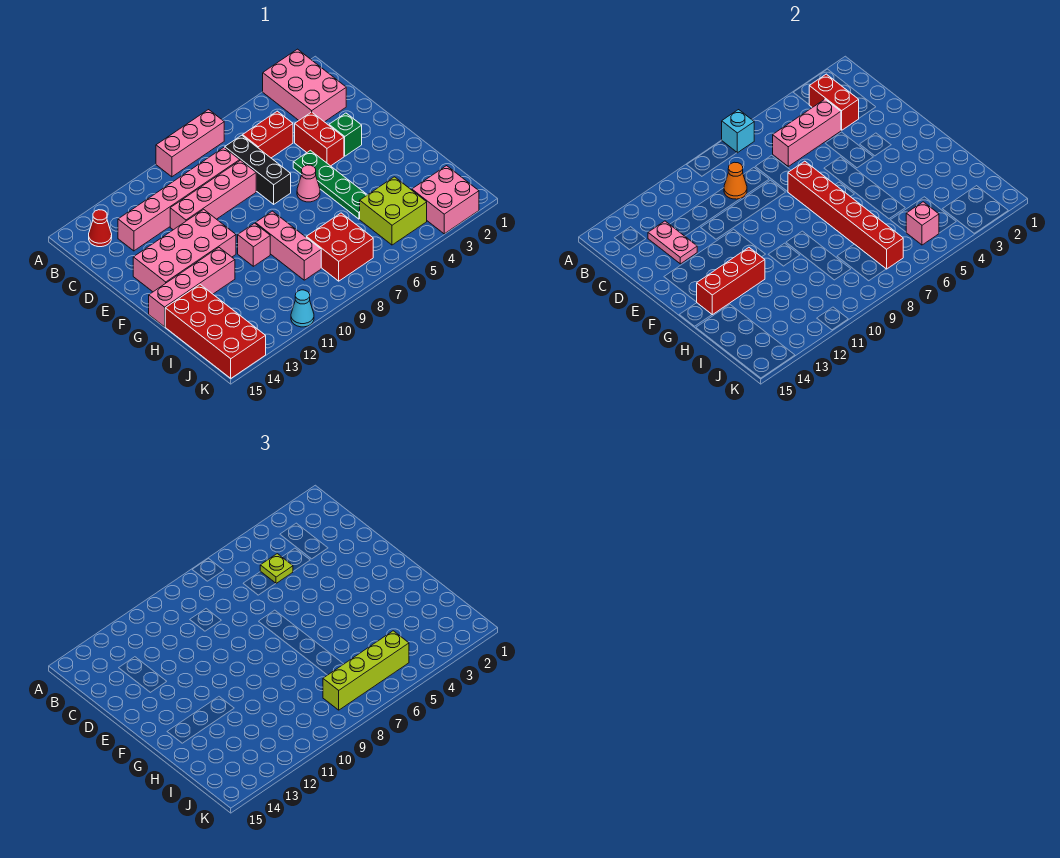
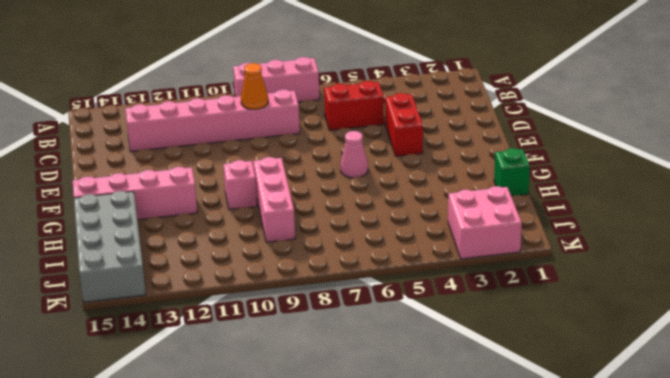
green brick H1 level 1 -> green brick E3 level 1
grey brick H14:K15 level 1 -> red brick H14:K15 level 1
none -> pink brick A2:C3 level 1
none -> red cone B14 level 1
none -> black brick C7:E7 level 1
none -> pink brick D8:D11 level 1

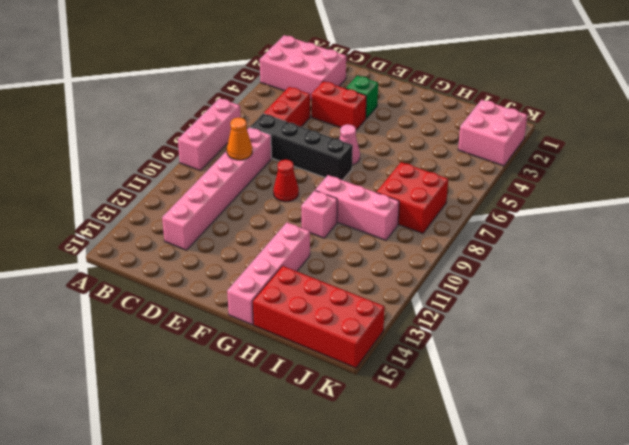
black brick C7:F7 level 1 -> black brick C7:E7 level 1
red cone E9 level 1 -> red cone B14 level 1
none -> pink brick D8:D11 level 1
none -> green plate E5:H5 level 1
none -> pink brick E11:F14 level 1
none -> lime brick I4:J5 level 1

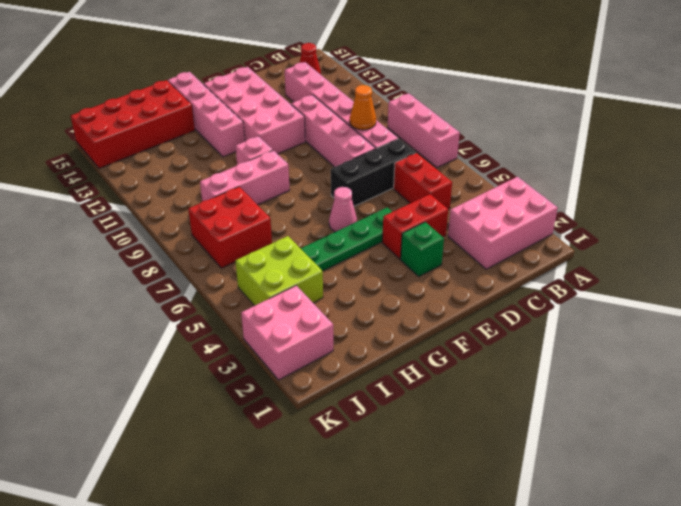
none -> cyan cone K11 level 1
none -> cyan brick A7 level 2
none -> red brick B3:C3 level 2
none -> pink brick C4:C6 level 2

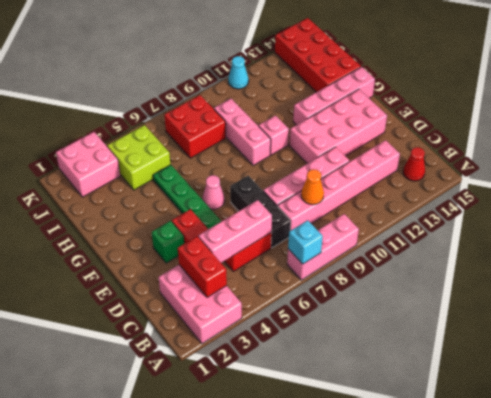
none -> pink plate C13:D13 level 2
none -> red brick E7:J7 level 2
none -> red brick G12:G14 level 2
none -> pink brick J5 level 2

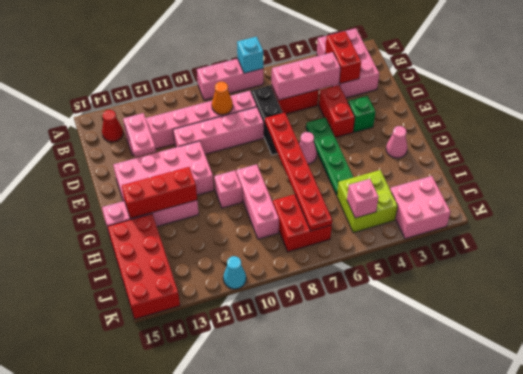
red plate E7:J7 level 2 -> red brick E7:J7 level 2
pink cone G2 level 1 -> none
none -> lime plate C5 level 3
none -> lime brick J5:J8 level 3

